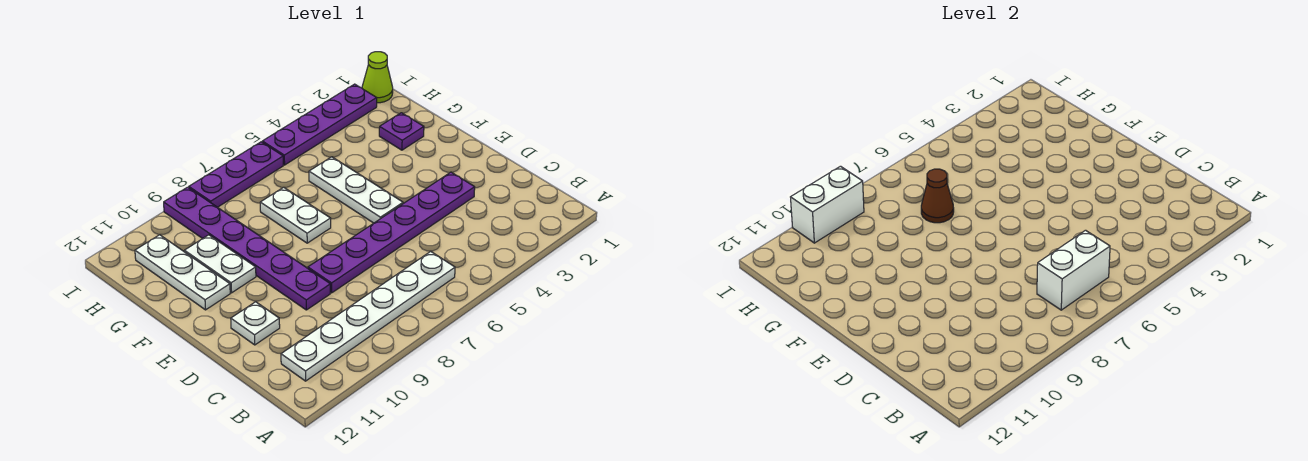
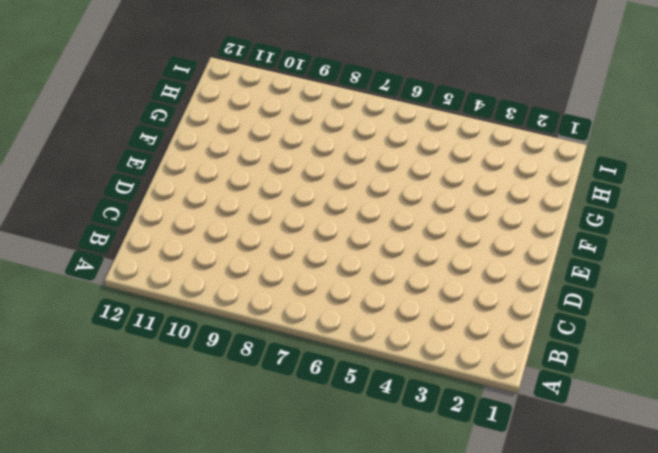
none -> white plate B6:B11 level 1
none -> purple plate D3:D8 level 1
none -> purple plate D9:I9 level 1

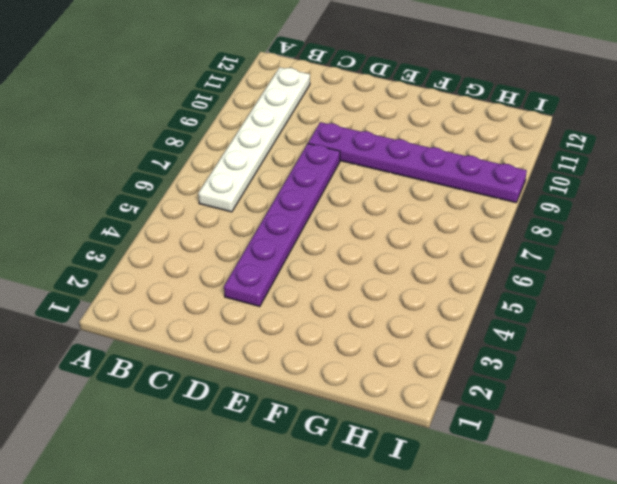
none -> white plate D11 level 1
none -> white plate E5:G5 level 1
none -> white plate F7:G7 level 1

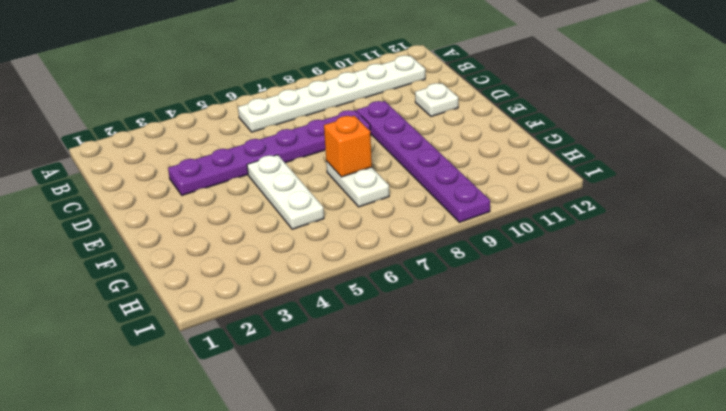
orange brick F7 level 2 -> none
none -> white plate F10:G10 level 1
none -> white plate F11:H11 level 1
none -> purple plate G2 level 1

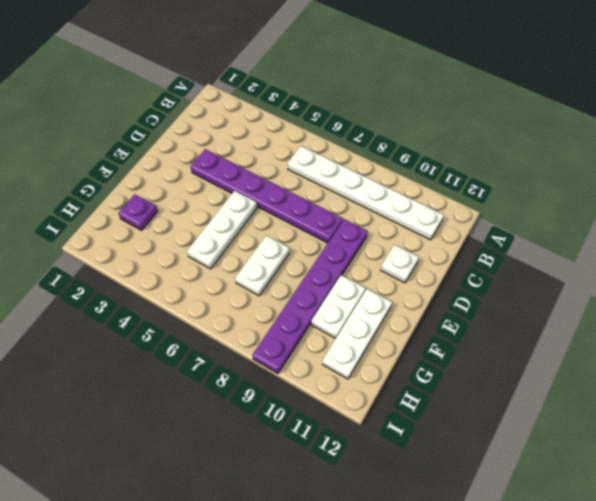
none -> lime cone I1 level 1
none -> purple plate I2:I5 level 1
none -> purple plate I6:I8 level 1

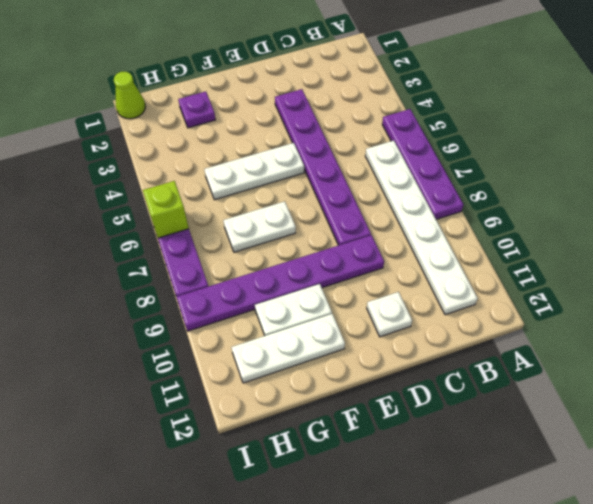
purple plate A5:A8 level 1 -> purple plate I2:I5 level 1
lime brick I6 level 2 -> none
none -> white brick B6:B7 level 2
none -> brown cone G7 level 2
none -> white brick I9:I10 level 2

